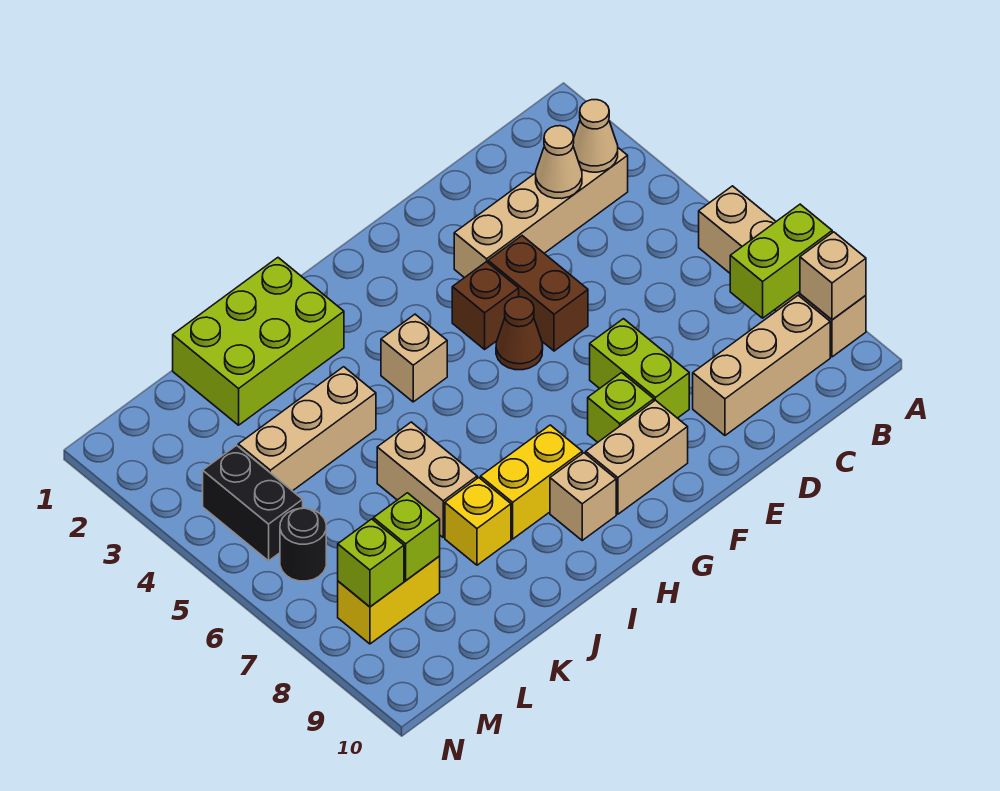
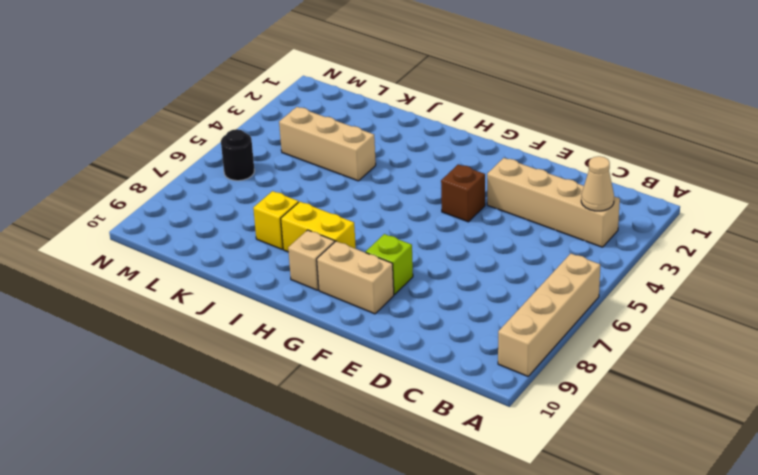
none -> tan brick B9:D9 level 1
none -> brown brick E4:E5 level 1
none -> lime brick E7:E8 level 1

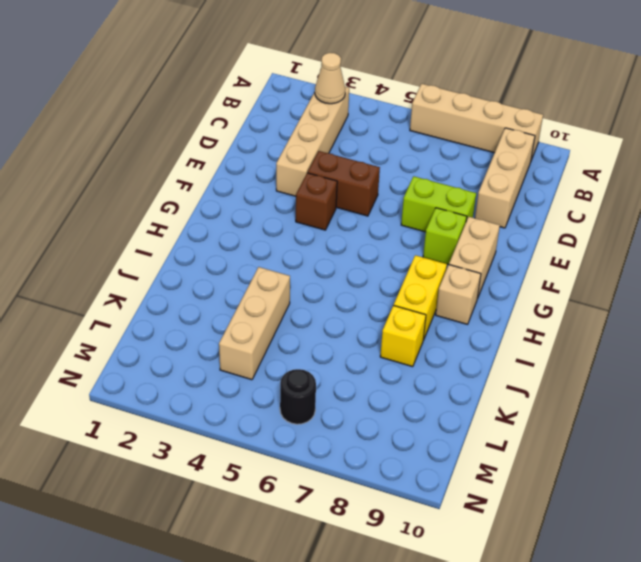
none -> brown cone F5 level 1
none -> tan brick H4 level 1
none -> lime brick I1:K2 level 1

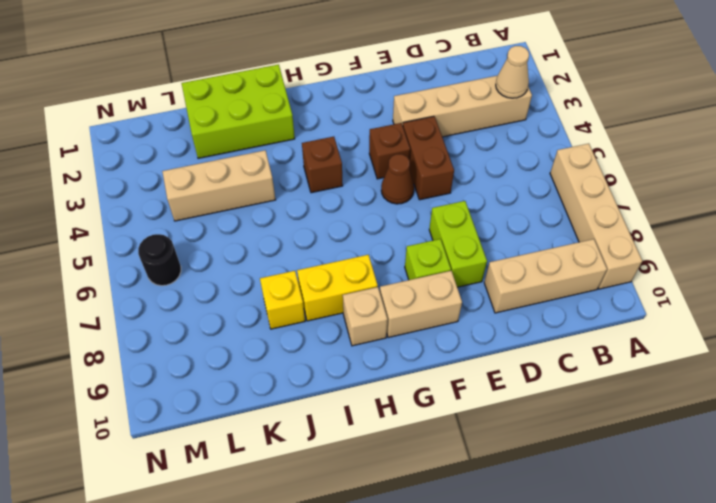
brown brick H4 level 1 -> tan brick H4 level 1
none -> tan brick J6:J7 level 1
none -> yellow brick L8:M8 level 1
none -> black brick M4:M5 level 1

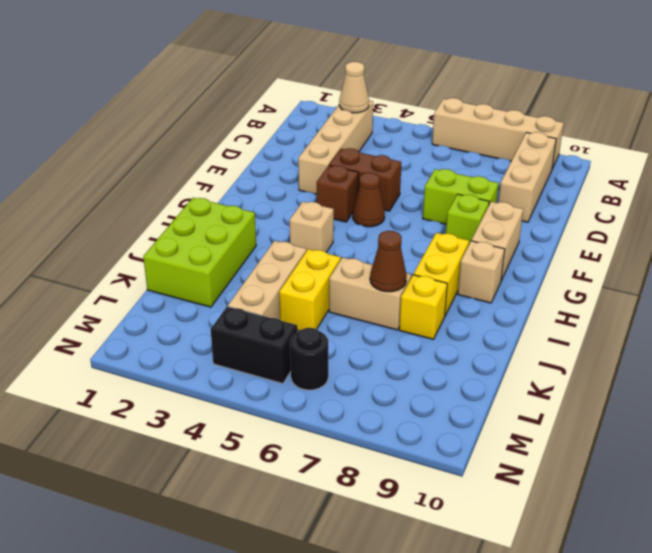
yellow brick J5:K5 level 1 -> yellow brick L8:M8 level 1
brown cone J7 level 2 -> none
none -> lime brick A8:B8 level 2
none -> tan brick A9 level 2
none -> tan cone C3 level 2

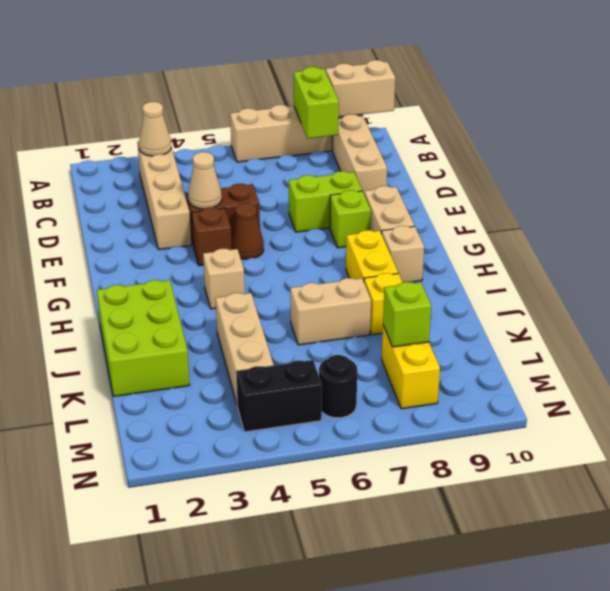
tan brick A9:A10 level 2 -> tan brick A9 level 2
tan cone E4 level 2 -> tan cone C3 level 2
none -> lime brick M8 level 2

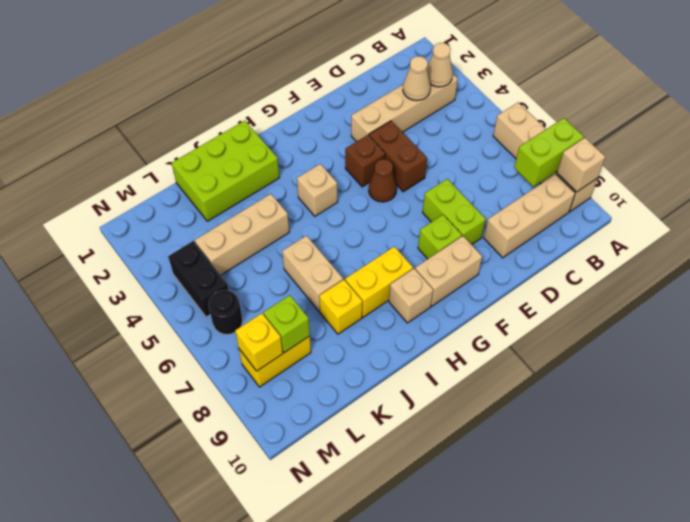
yellow brick M8 level 2 -> lime brick M8 level 2

